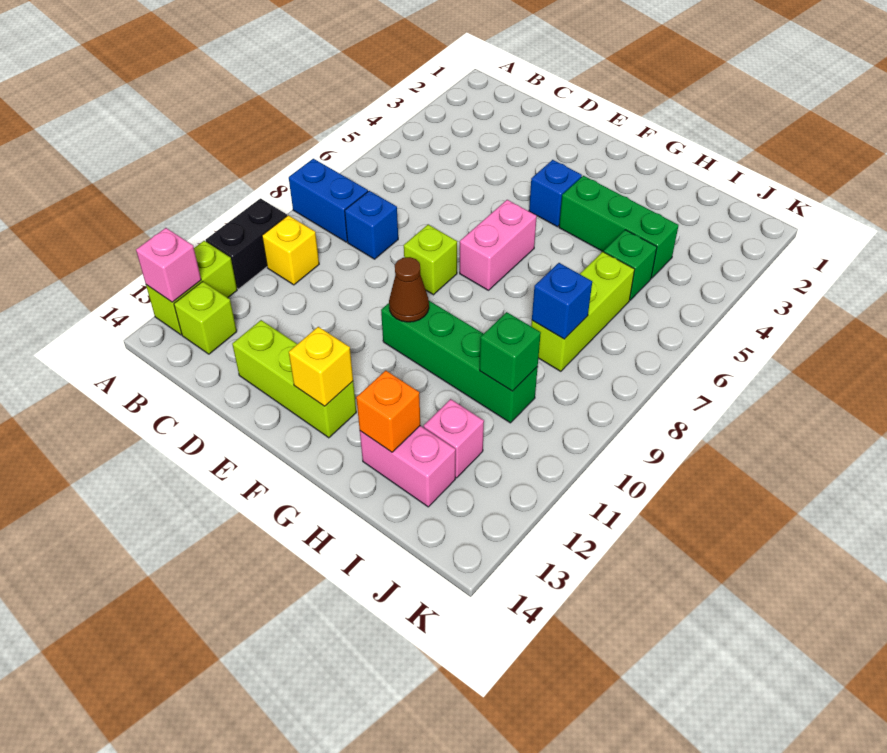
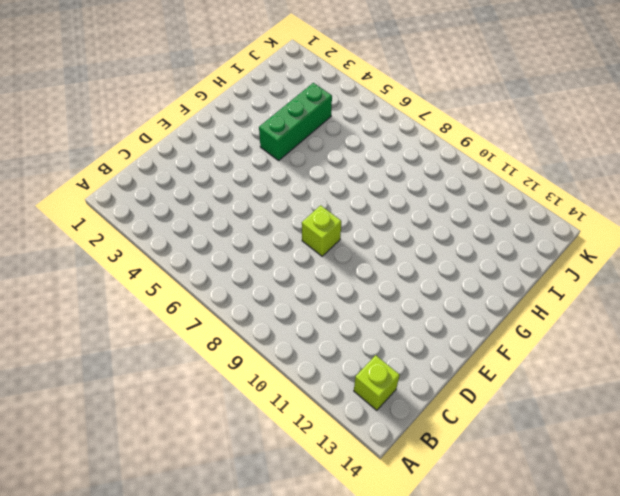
none -> blue brick A8:B8 level 1
none -> black brick A10:A11 level 1
none -> lime brick A12:A13 level 1

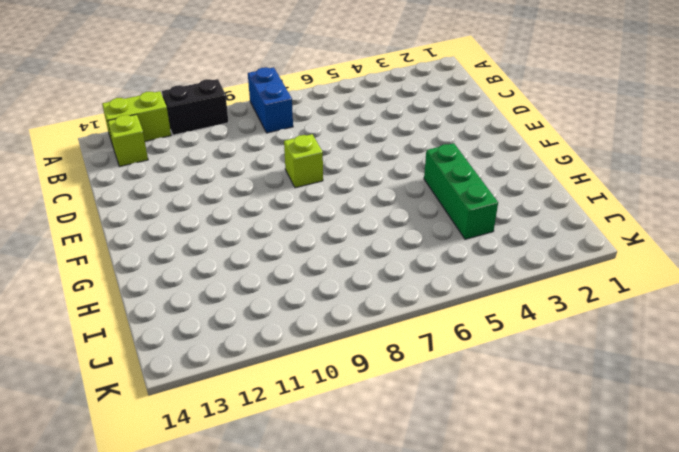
none -> yellow brick B10 level 1
none -> blue brick C8 level 1
none -> lime brick D13:F13 level 1

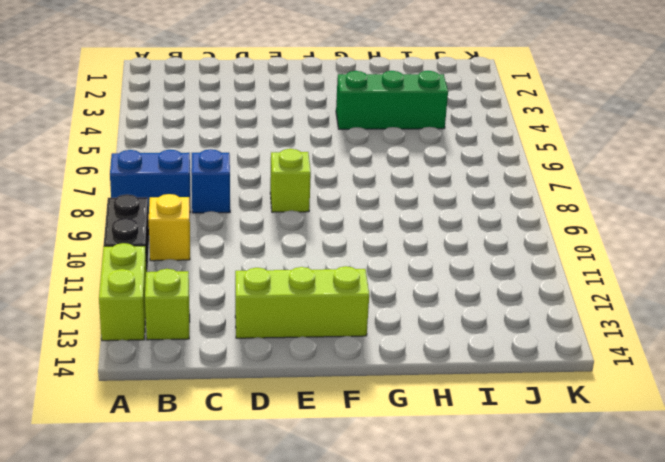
none -> blue brick F4 level 1
none -> pink brick F6:F7 level 1
none -> green brick F10:I10 level 1

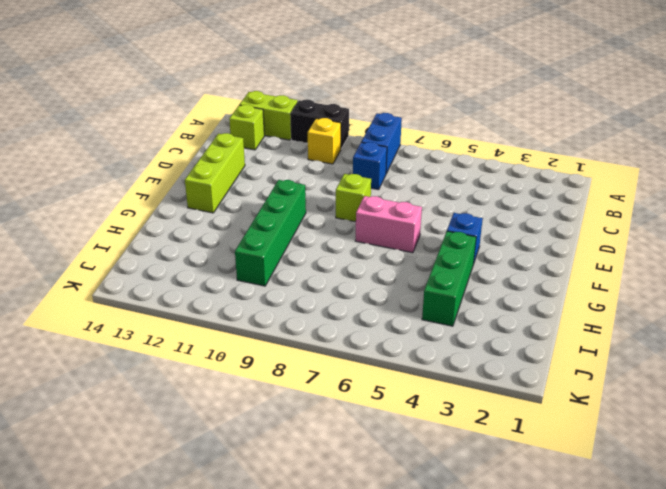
none -> pink brick H13:I13 level 1
none -> green brick I5 level 1
none -> lime brick I6:I8 level 1

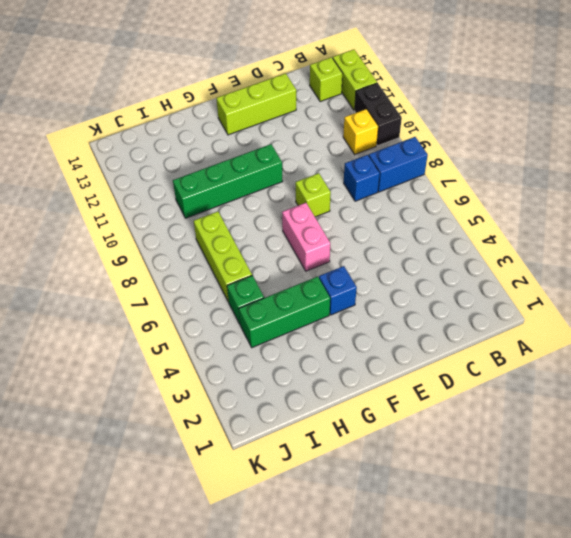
none -> pink brick H13:I13 level 1
none -> pink brick I12 level 1
none -> pink brick A13 level 2

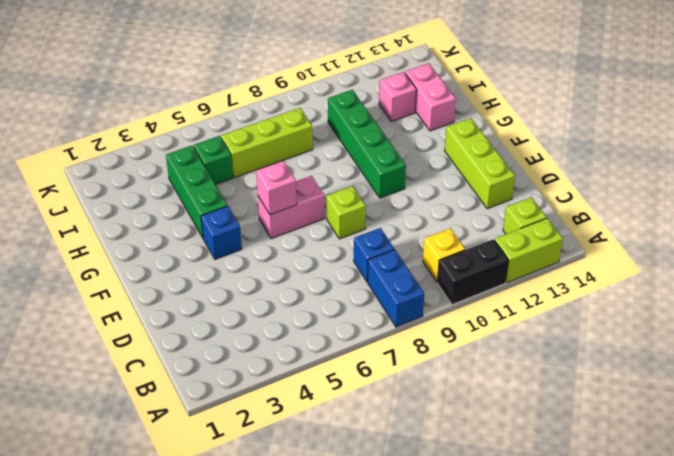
pink brick F6 level 2 -> pink brick A13 level 2
none -> brown cone F10 level 2
none -> yellow brick F13 level 2
none -> orange brick H13 level 2

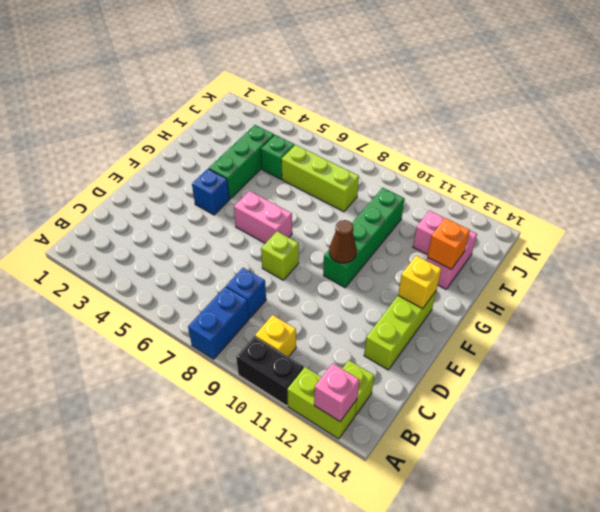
none -> blue brick I8 level 2
none -> green brick I10 level 2

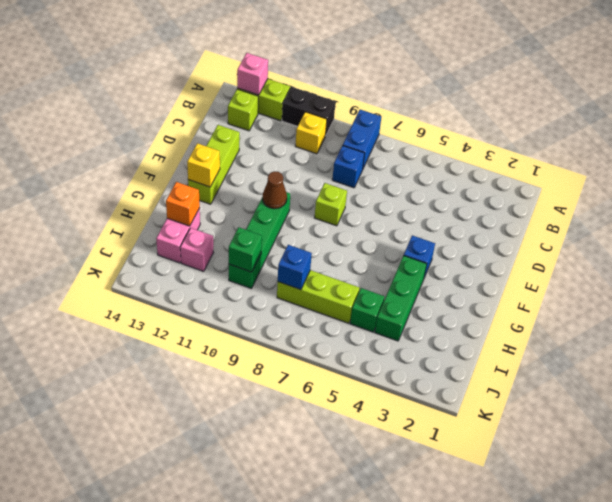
none -> pink brick F6:F7 level 1

